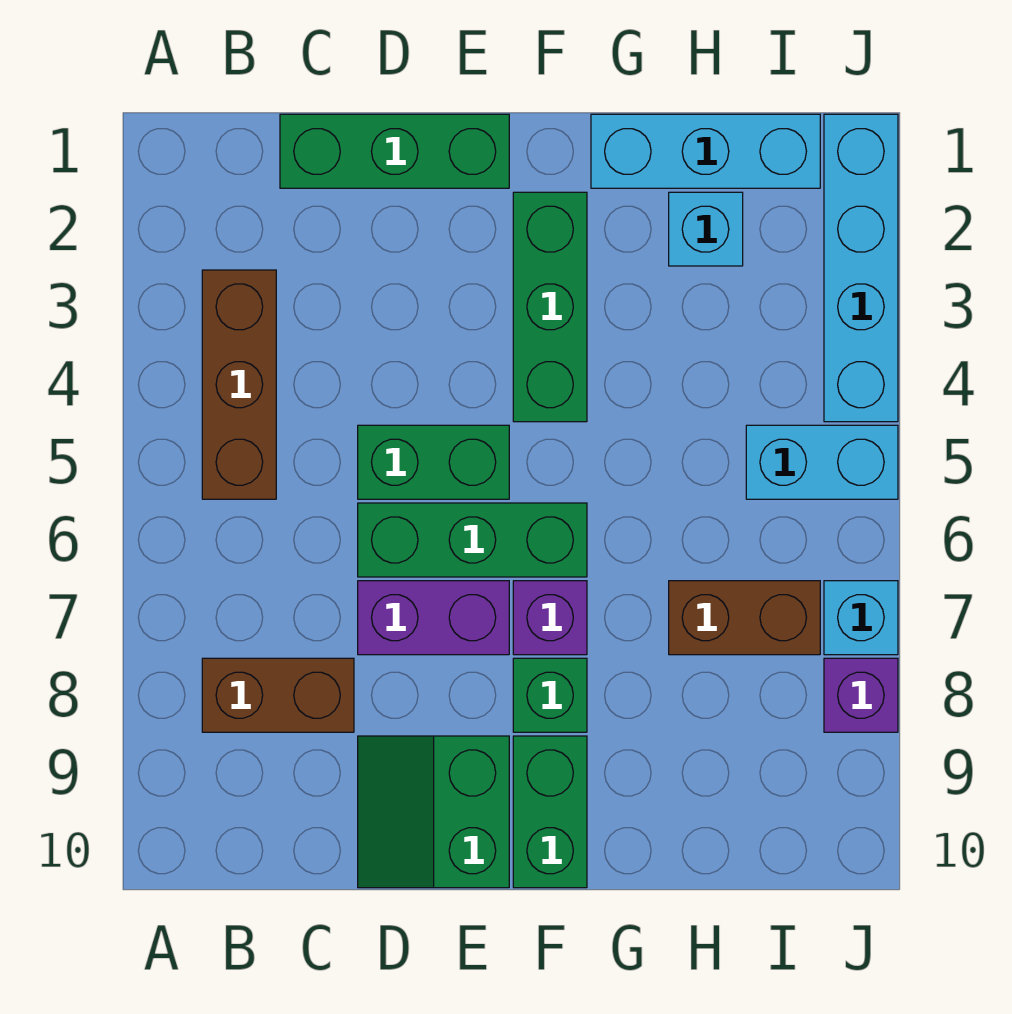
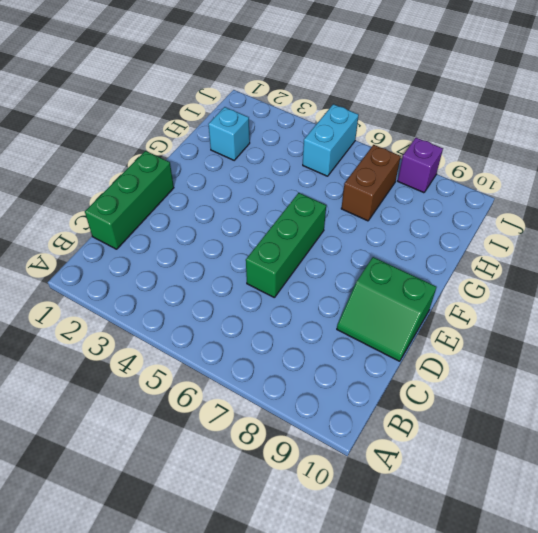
none -> brown brick B3:B5 level 1
none -> brown brick B8:C8 level 1
none -> green brick D5:E5 level 1

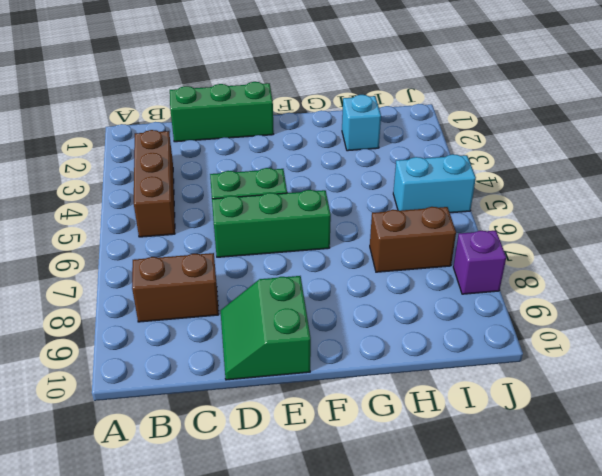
none -> purple brick D7:E7 level 1
none -> green brick F2:F4 level 1
none -> purple brick F7 level 1

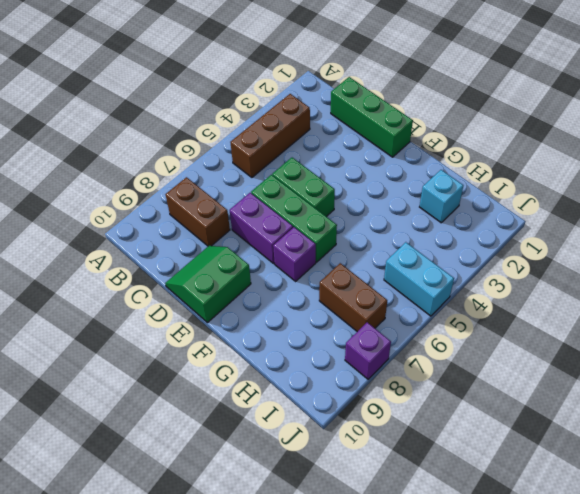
none -> green brick F2:F4 level 1
none -> green brick F8 level 1
none -> green brick F9:F10 level 1

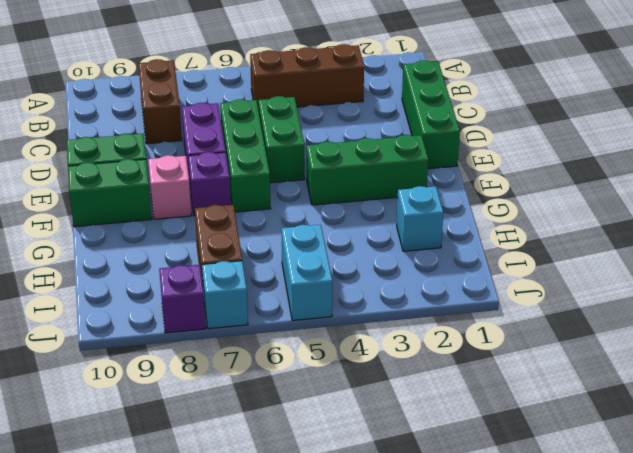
pink brick F8 level 1 -> green brick F8 level 1
none -> cyan brick G1:I1 level 1
none -> cyan brick J1:J4 level 1

